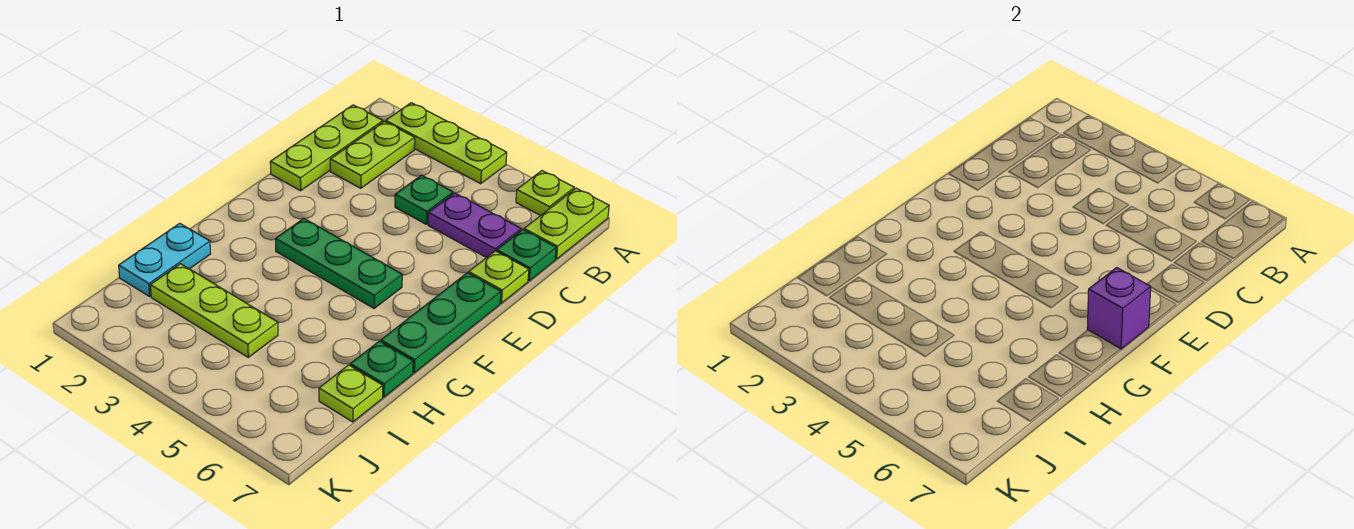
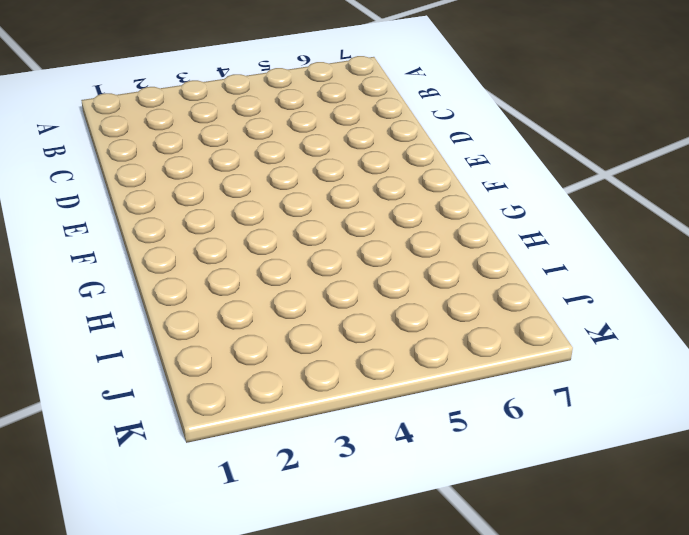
none -> lime plate A2:A4 level 1
none -> lime plate A6 level 1
none -> lime plate A7:B7 level 1

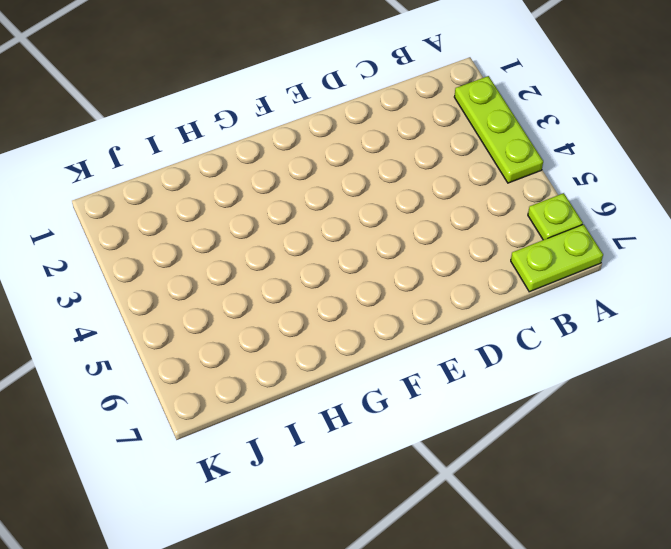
none -> lime plate B1:D1 level 1
none -> lime plate B2:C2 level 1
none -> green plate C4 level 1

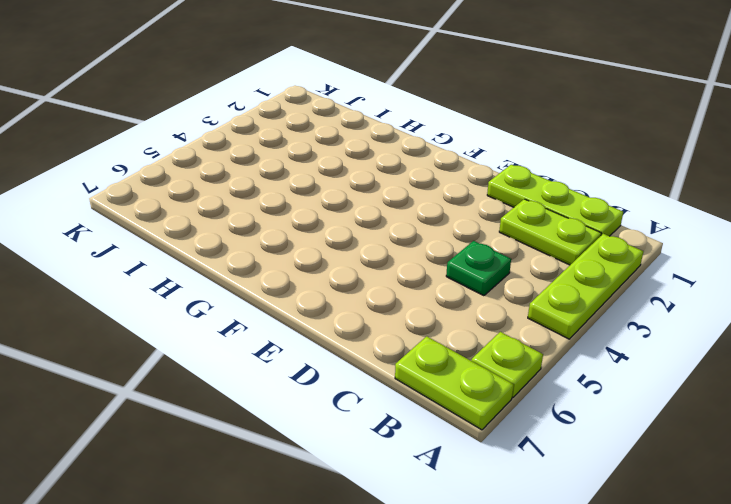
none -> purple plate C5:C6 level 1
none -> green plate C7 level 1
none -> lime plate D7 level 1

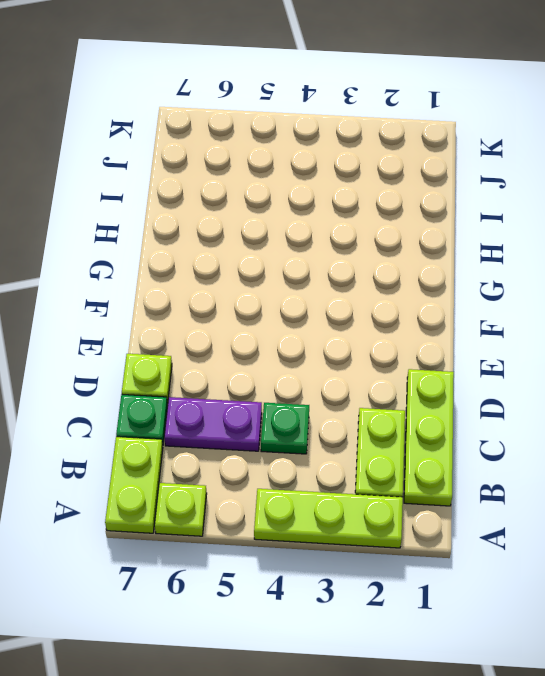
none -> green plate E7:G7 level 1
none -> green plate F3:F5 level 1
none -> cyan plate H1:I1 level 1

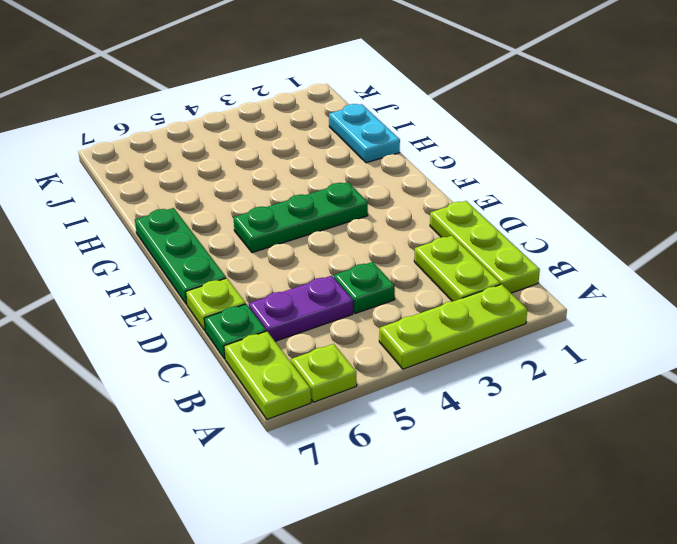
none -> green plate H7 level 1
none -> lime plate I2:I4 level 1
none -> lime plate I7 level 1

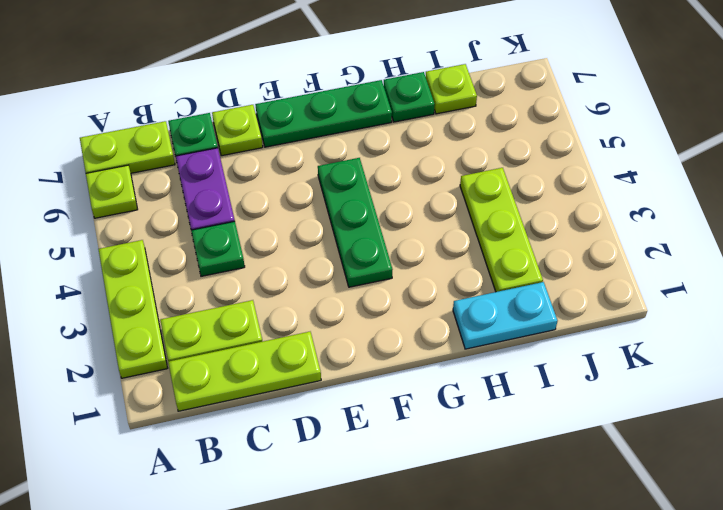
none -> purple brick F7 level 2

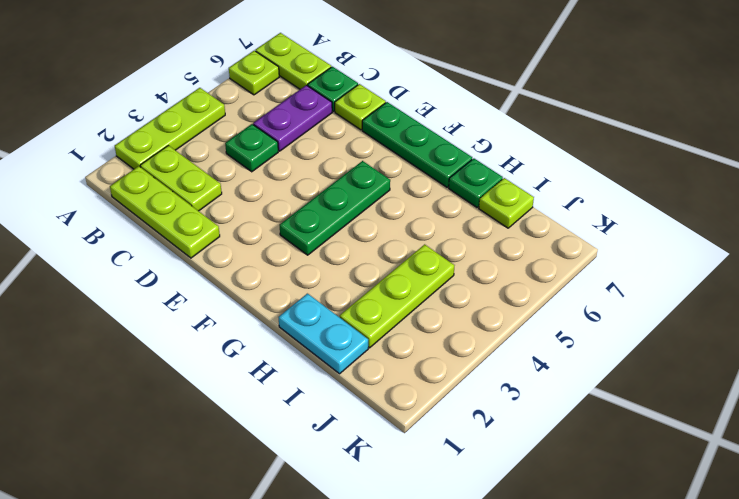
none -> purple brick F7 level 2

